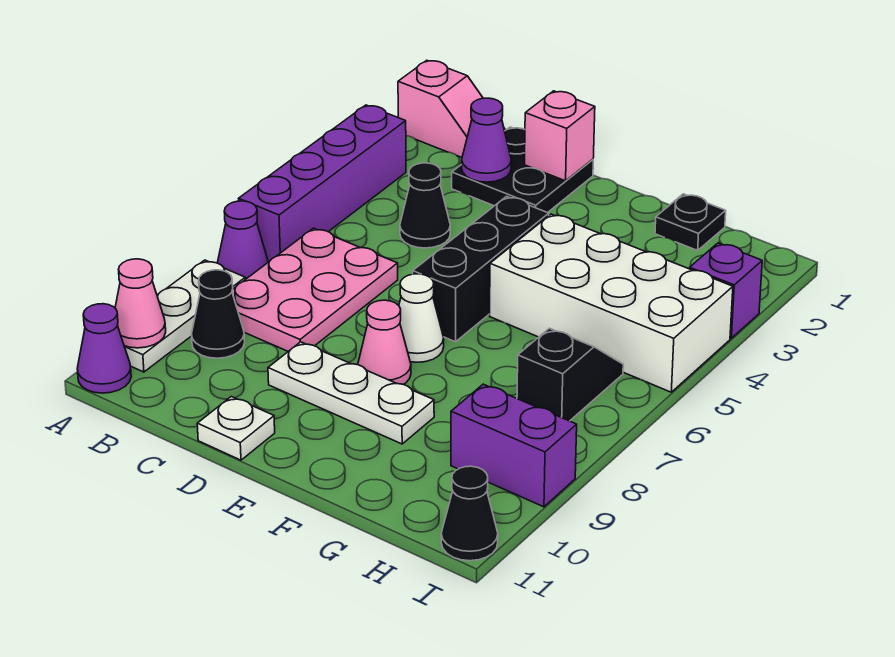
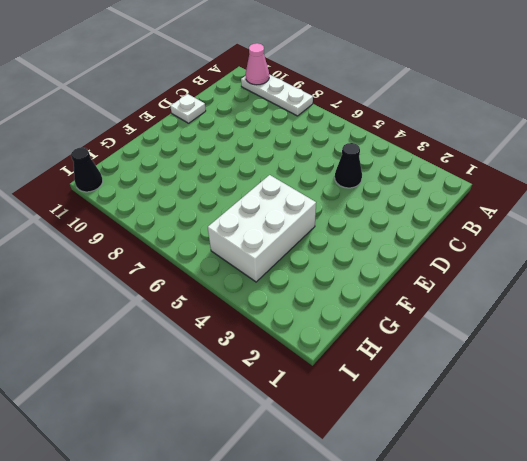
white brick F4:H5 level 1 -> white brick F4:I5 level 1
none -> pink slope A1:B1 level 1 top A
none -> purple brick A3:A6 level 1
none -> purple cone A7 level 1

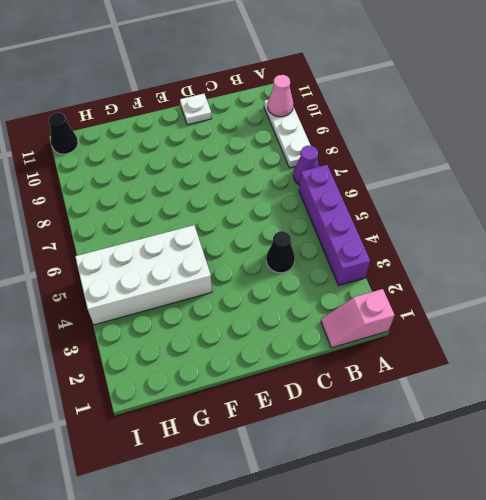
none -> purple cone A11 level 1
none -> pink plate B6:C8 level 1
none -> black cone B9 level 1

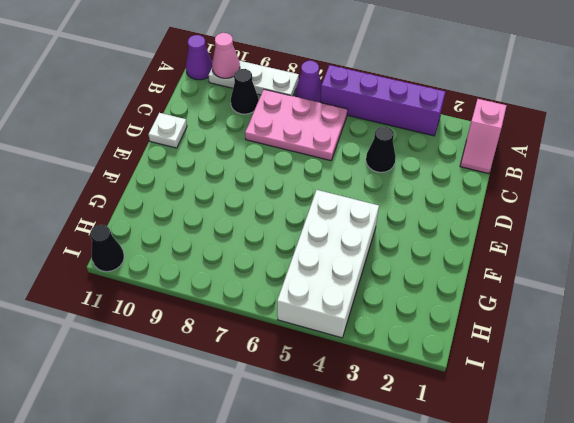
none -> black plate C1:D2 level 1
none -> white plate D9:F9 level 1
none -> black brick E4:E6 level 1

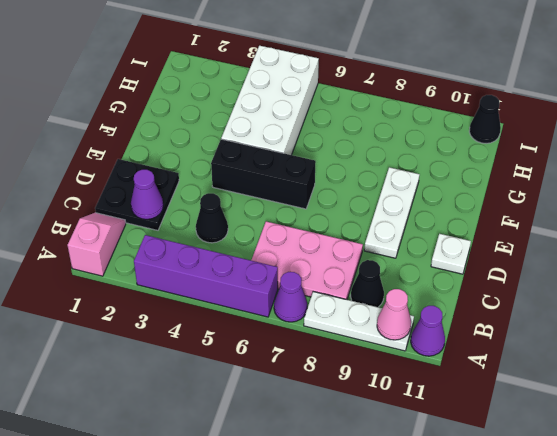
none -> white cone E7 level 1
none -> pink cone E8 level 1
none -> black plate G1 level 1

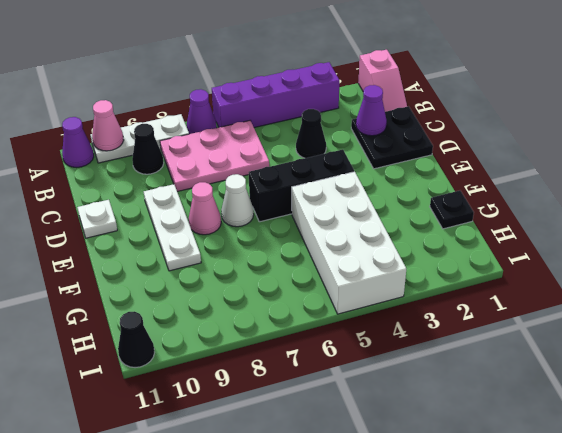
none -> black slope H6:H7 level 1 top 7
none -> purple brick H9:I9 level 1
none -> purple brick I3 level 1

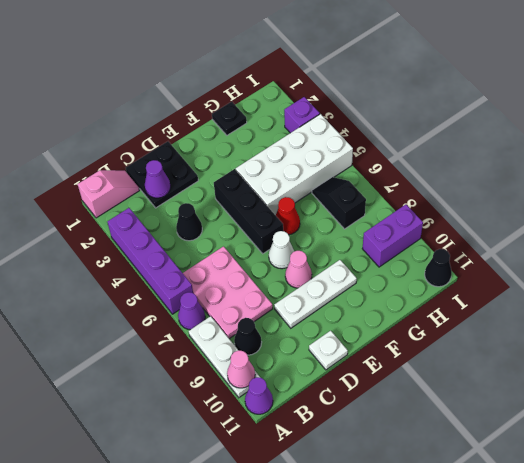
red cone F6 level 1 -> none
none -> pink brick D1 level 2

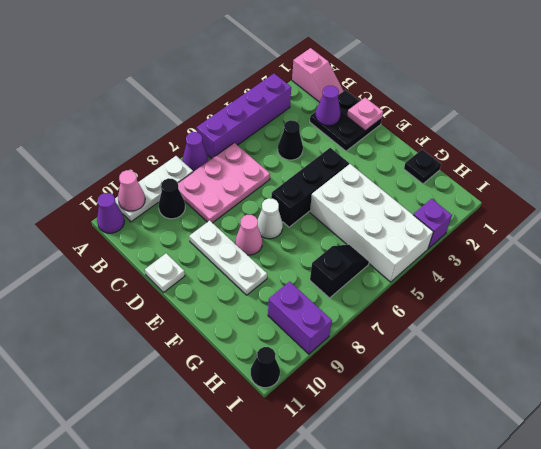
pink plate D1 level 2 -> pink brick D1 level 2

